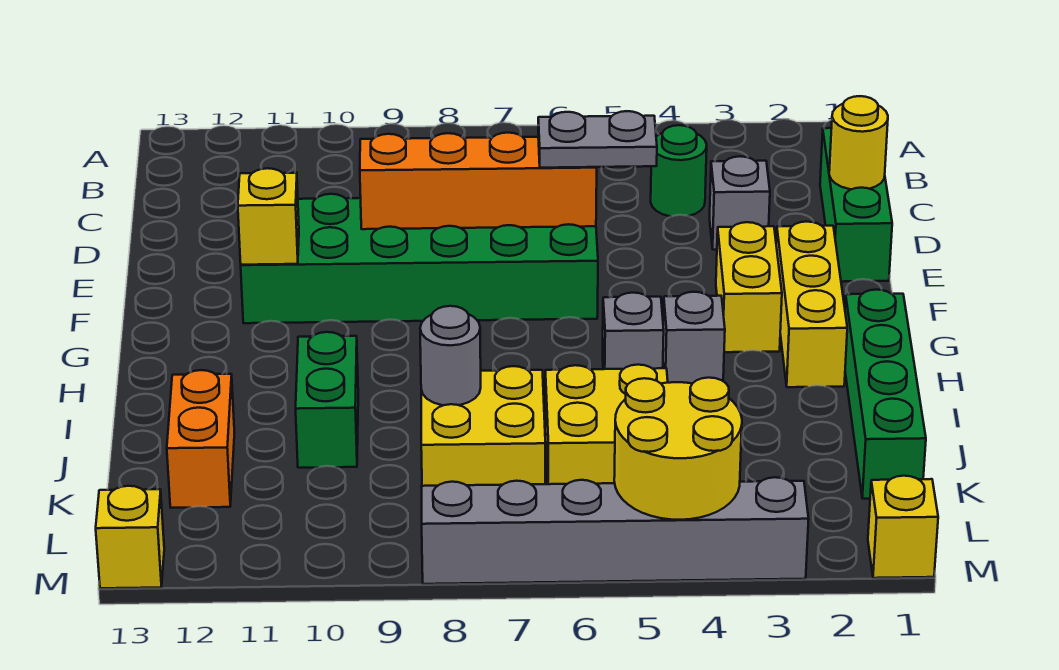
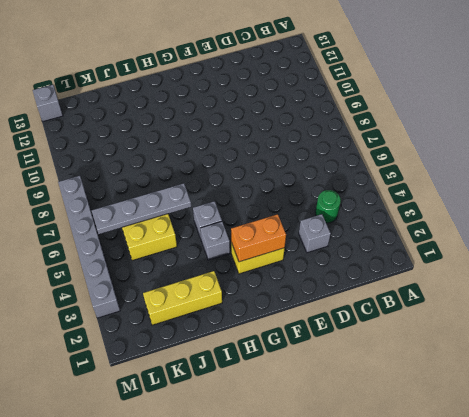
orange brick F3:G3 level 2 -> orange brick J12:K12 level 1
yellow brick I2:K2 level 1 -> yellow brick F2:H2 level 1
grey plate I6:L6 level 2 -> none
grey brick M13 level 1 -> yellow brick M13 level 1
none -> green brick C1:E1 level 1
none -> green brick E6:F11 level 1
none -> green brick H1:K1 level 1

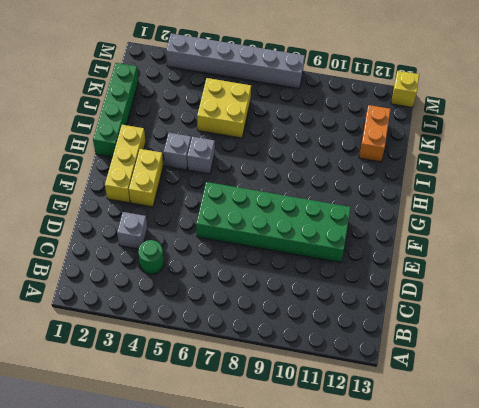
none -> green brick C1:E1 level 1
none -> green brick I10:J10 level 1
none -> yellow brick J7:K8 level 1

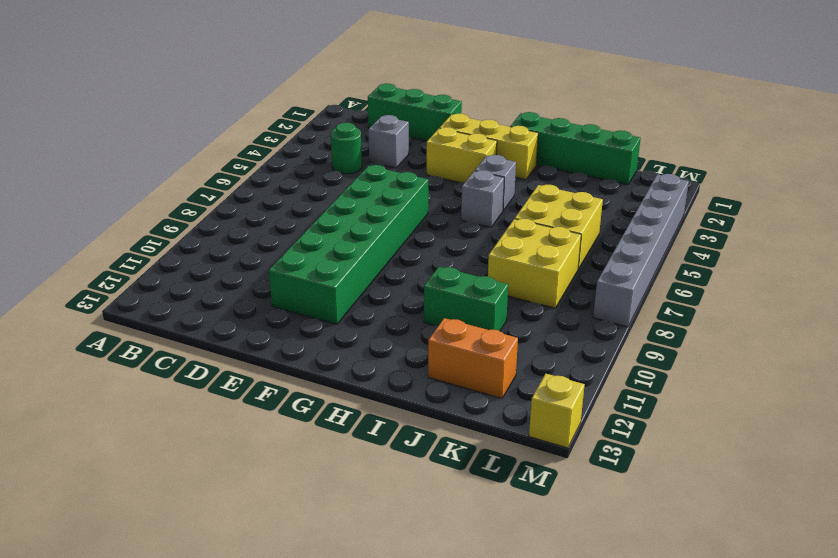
none -> yellow brick M1 level 1
none -> yellow round brick D1 level 2
none -> orange brick E6:E9 level 2

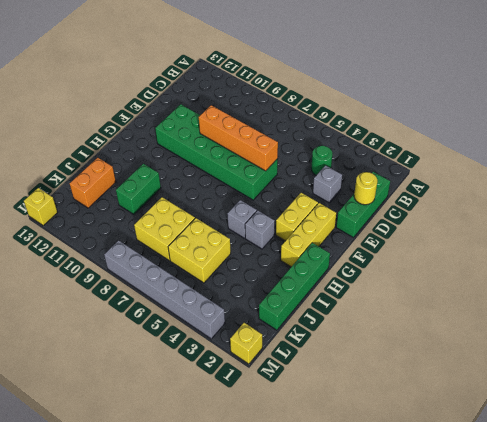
none -> yellow brick F11 level 2
none -> grey round brick J8 level 2
none -> yellow round brick L4:M5 level 2

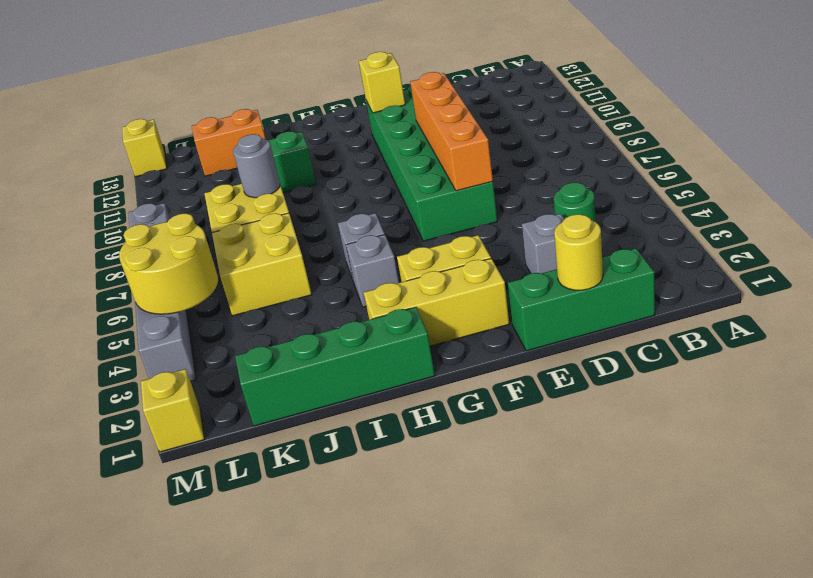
none -> grey plate E5:E6 level 3

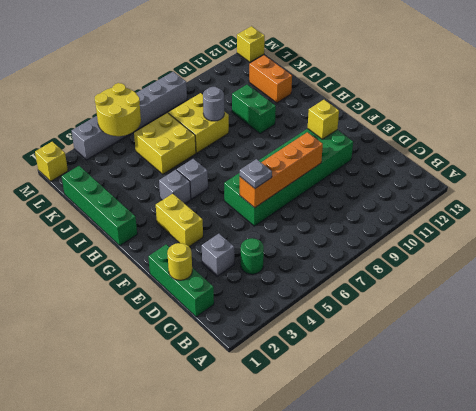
grey plate E6 level 3 -> grey plate E5:E6 level 3
none -> yellow brick F2:H2 level 1

